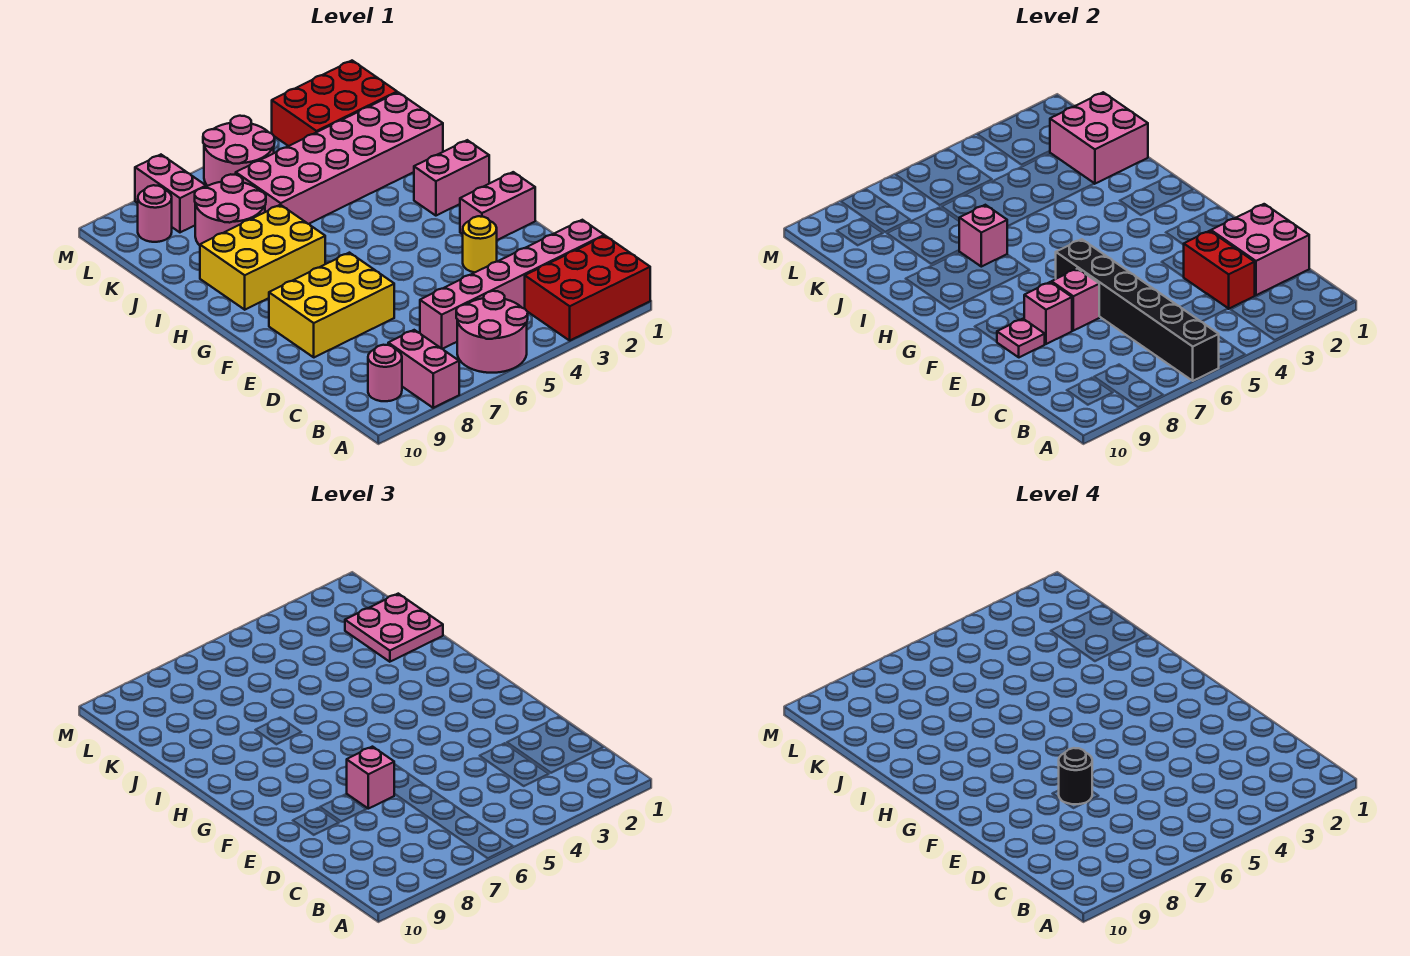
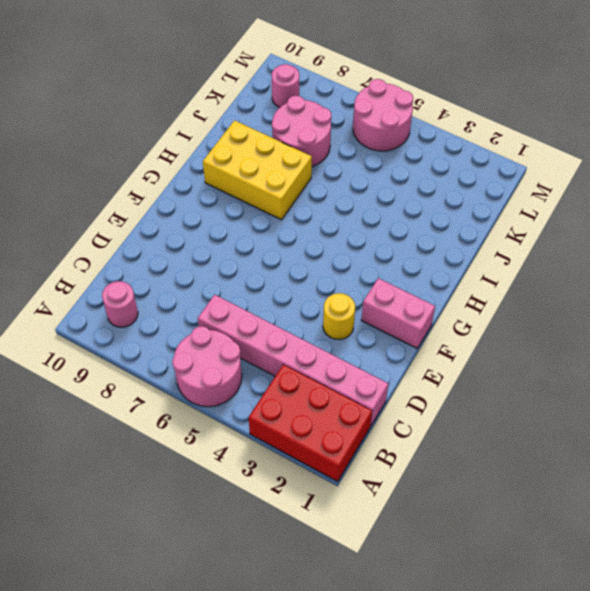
none -> pink brick A8:B8 level 1
none -> yellow brick E7:F9 level 1
none -> pink brick H1:H2 level 1

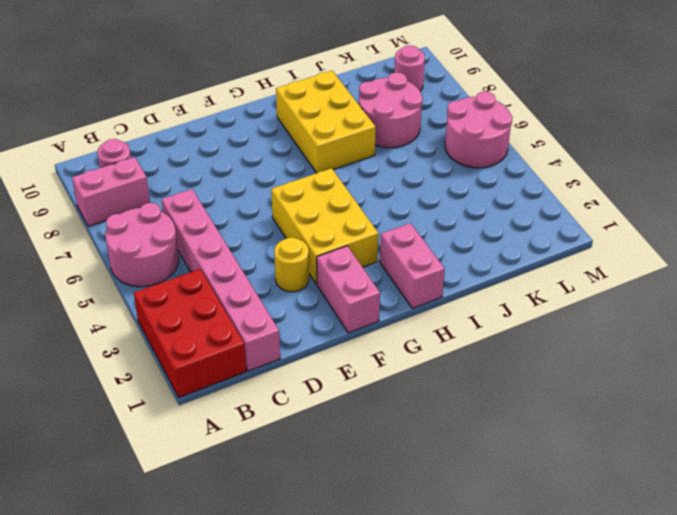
yellow brick F3:G5 level 1 -> yellow brick E7:F9 level 1
none -> pink brick J1:K6 level 1
none -> red brick L1:M3 level 1
none -> pink brick L8:M8 level 1

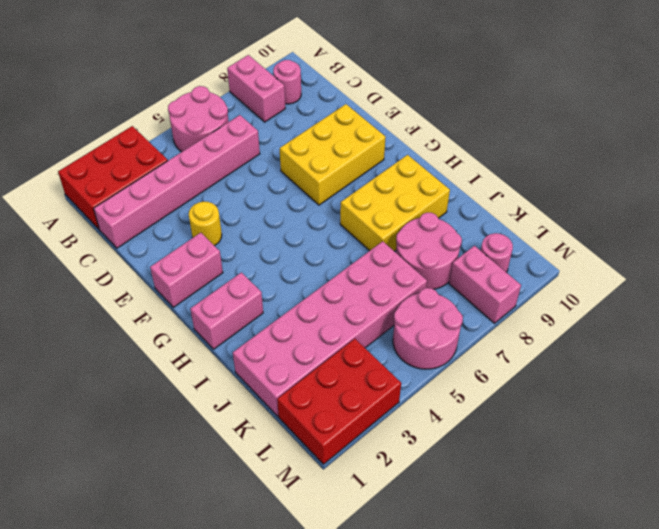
none -> black brick A6:F6 level 2
none -> pink brick C1:D2 level 2
none -> red brick C3:D3 level 2

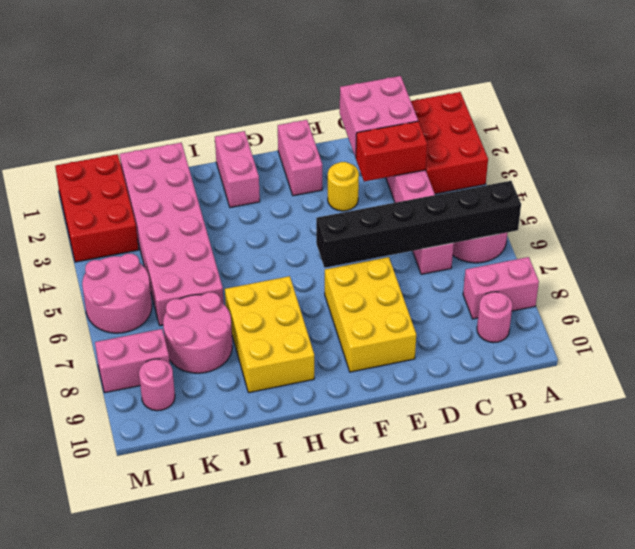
none -> pink brick E7 level 2
none -> pink brick E8 level 2
none -> pink plate E9 level 2

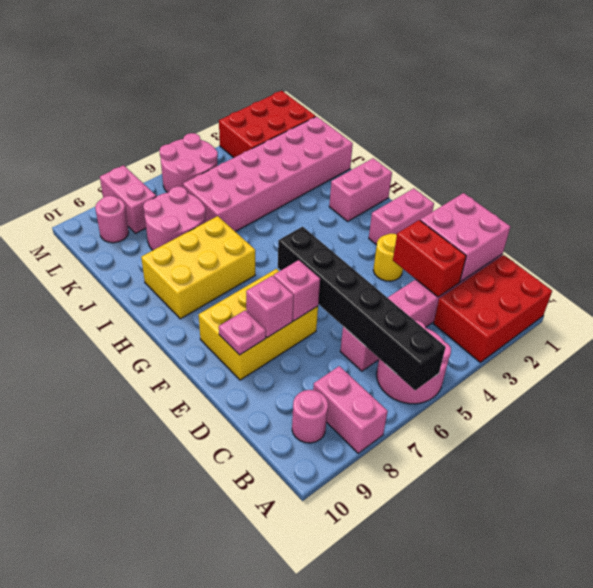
none -> pink brick I7 level 2
none -> pink brick J1:K2 level 2
none -> pink brick E7 level 3

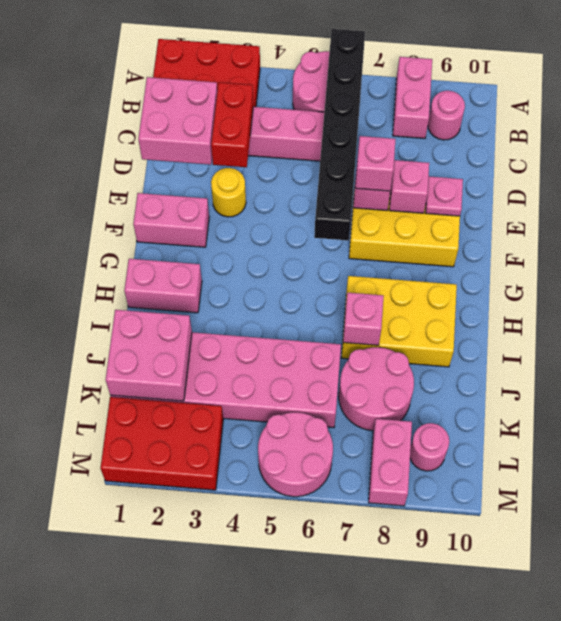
none -> pink plate J1:K2 level 3
none -> black round brick E7 level 4

